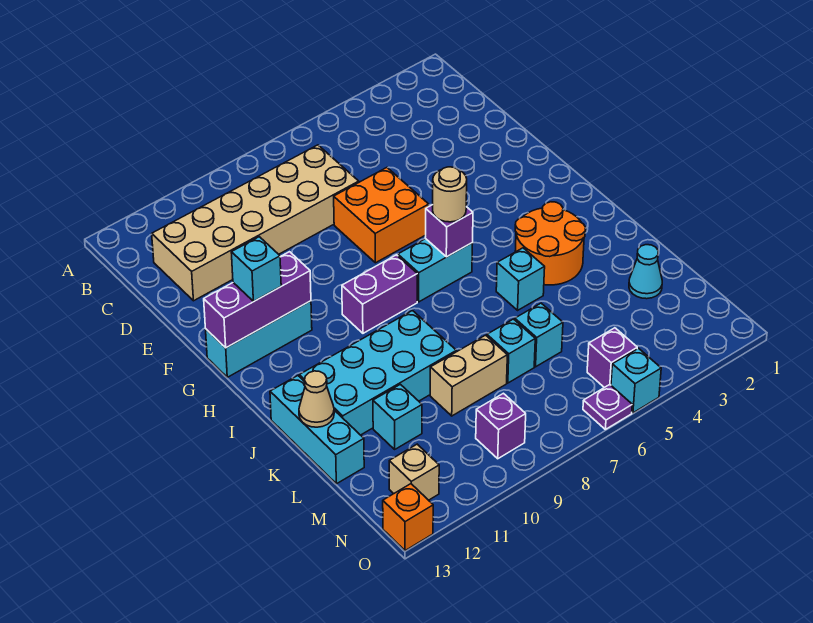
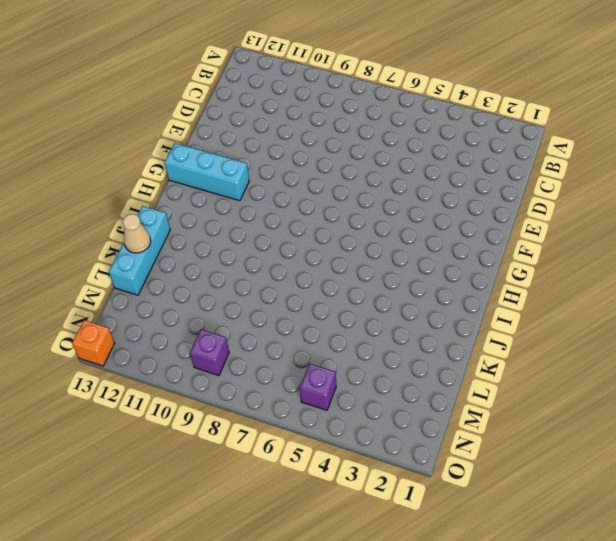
none -> tan brick C7:D12 level 1
none -> orange brick E6:F7 level 1
none -> cyan brick H6:H7 level 1

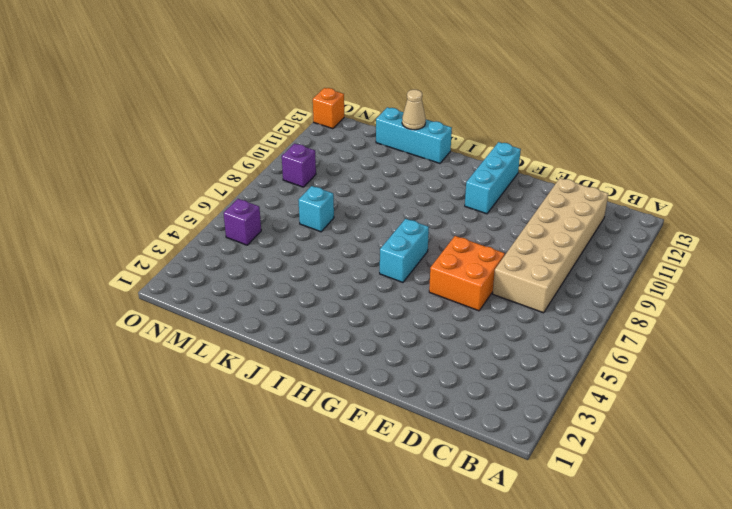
none -> purple brick H8:H9 level 1
none -> orange round brick I3:J4 level 1
none -> cyan brick J5 level 1

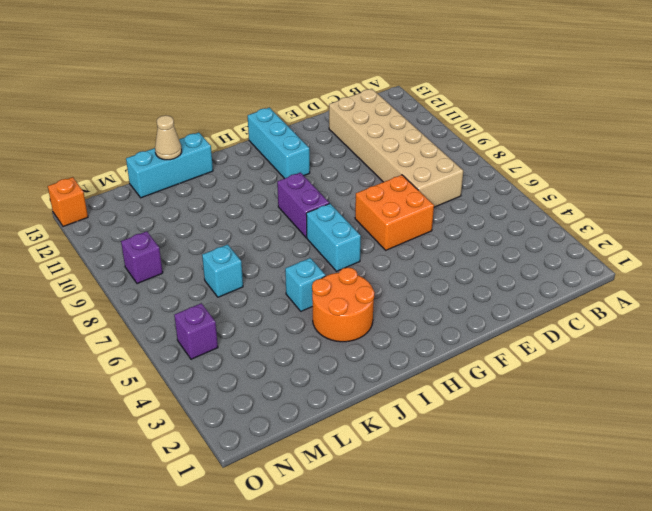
none -> cyan brick J9:K12 level 1
none -> cyan cone L2 level 1
none -> cyan brick L6 level 1

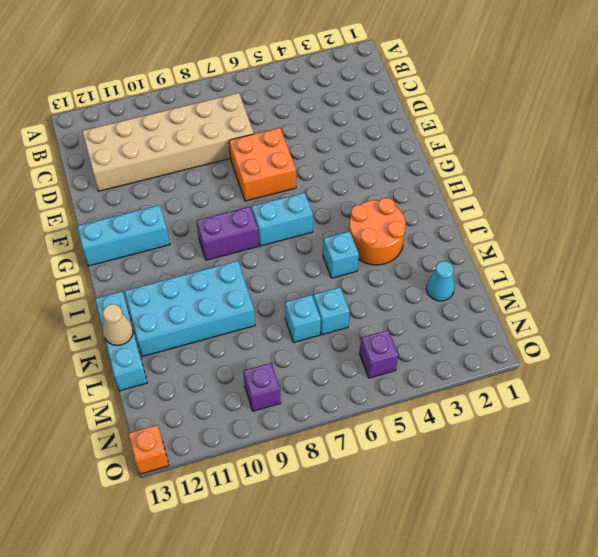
none -> tan brick L8:L9 level 1
none -> cyan brick L11 level 1
none -> tan brick N12 level 1

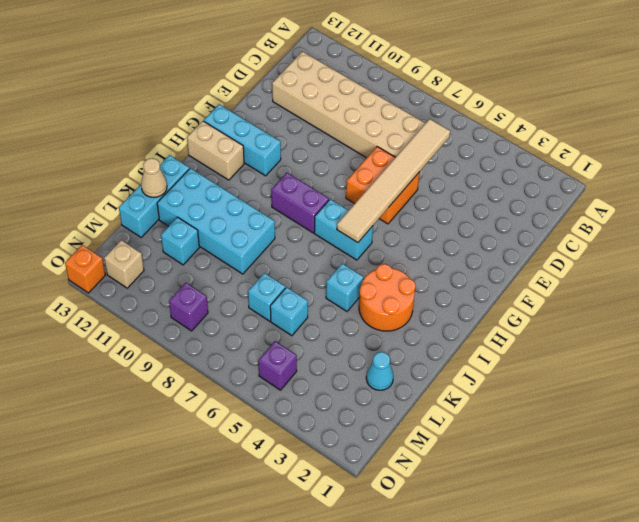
tan tile C6:H6 level 2 -> purple brick H6 level 2
tan brick H12:H13 level 1 -> tan brick L8:L9 level 1
none -> cyan brick O5 level 1
none -> purple plate O6 level 1
none -> purple brick G11:G13 level 2

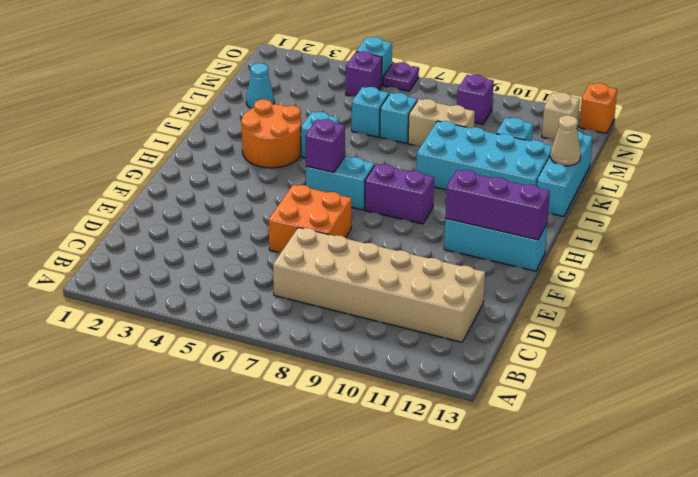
none -> cyan brick G12 level 3
none -> tan round brick H6 level 3

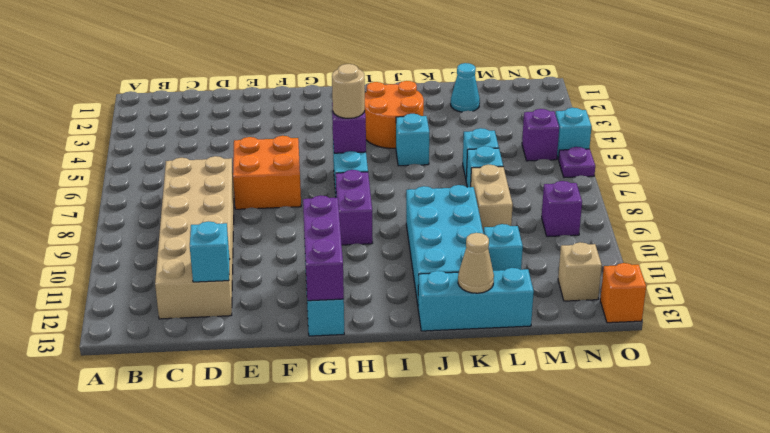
cyan brick D12 level 2 -> cyan brick G12 level 3

